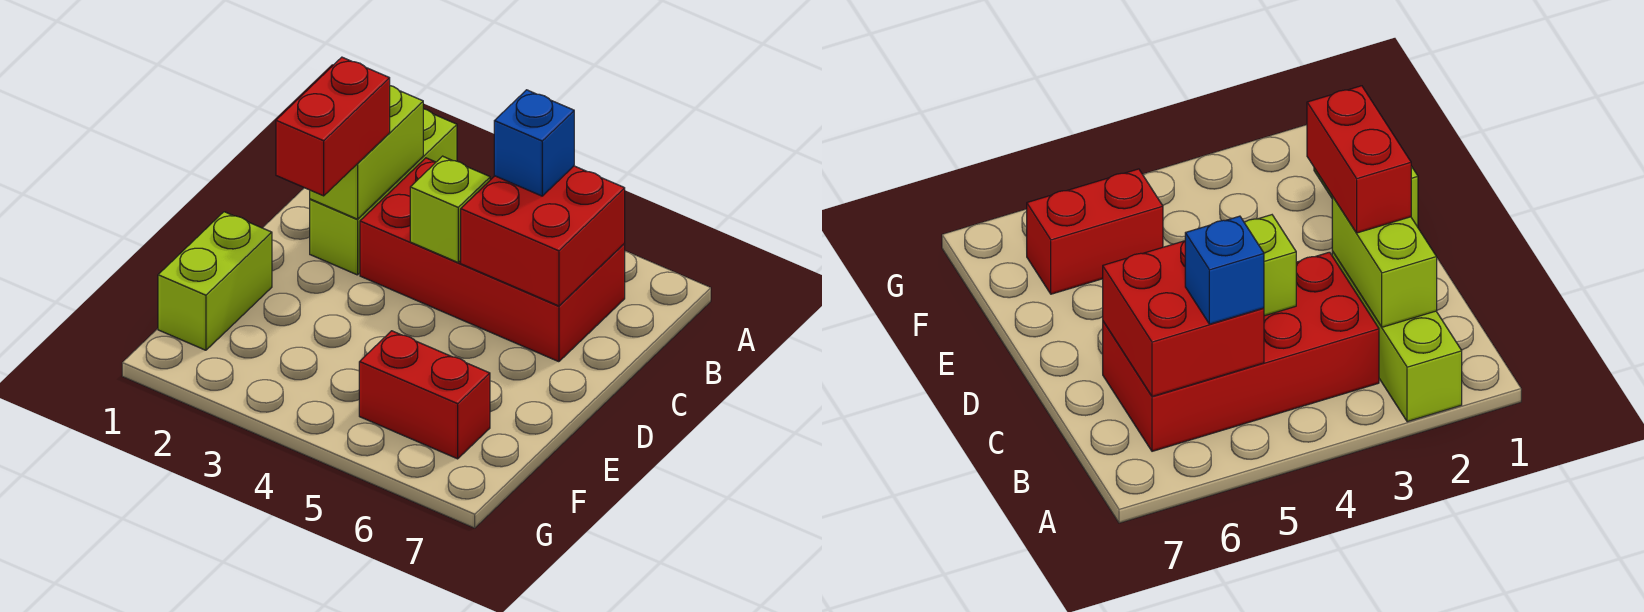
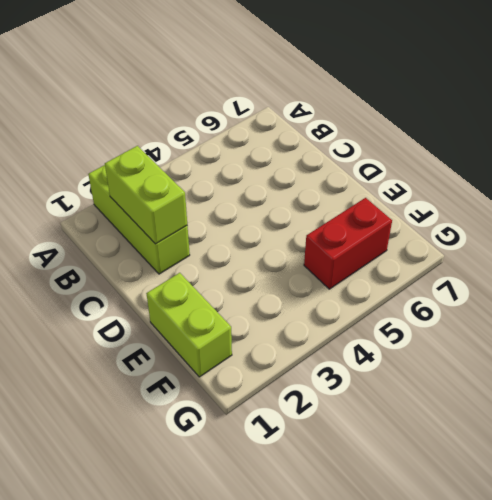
none -> red brick B3:C6 level 1
none -> red brick B5:C6 level 2

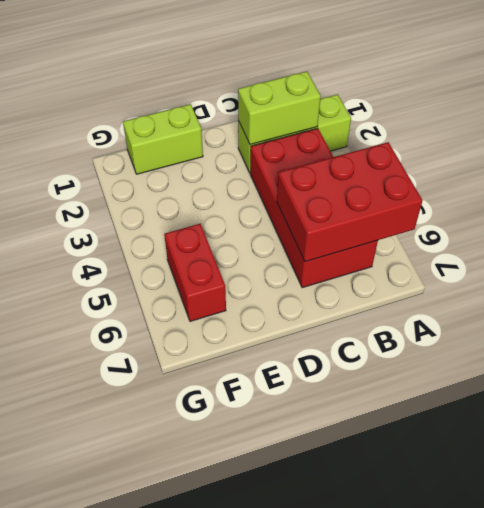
red brick A5:C6 level 2 -> red brick B5:C6 level 2
none -> lime brick C4 level 2
none -> blue brick B5 level 3

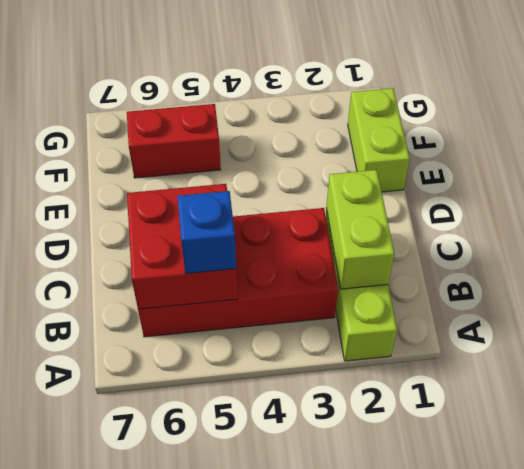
none -> lime brick C4 level 2
none -> red brick C2:D2 level 3

